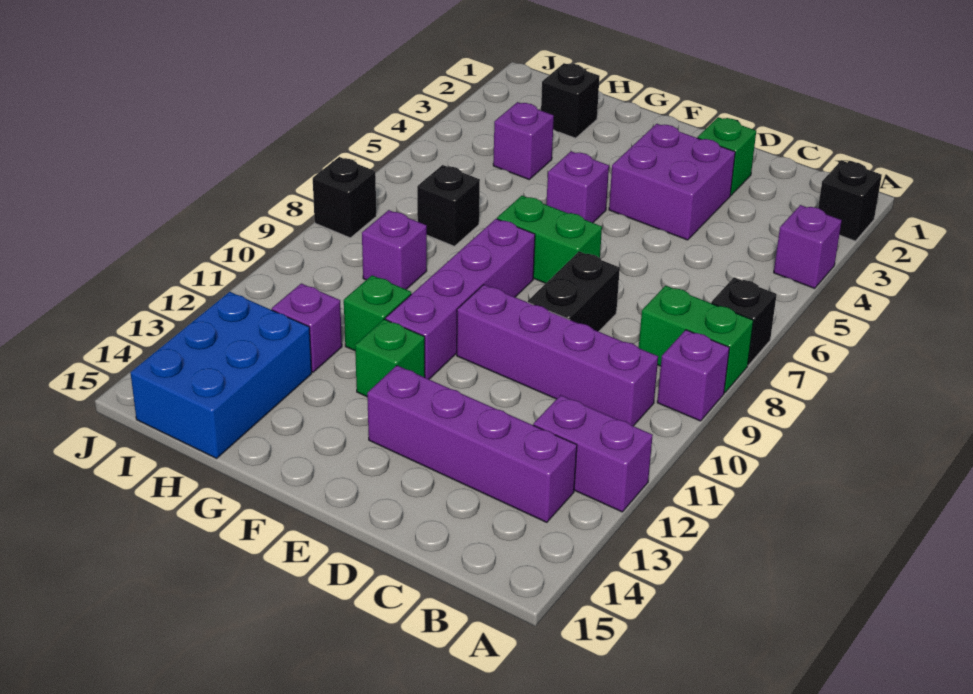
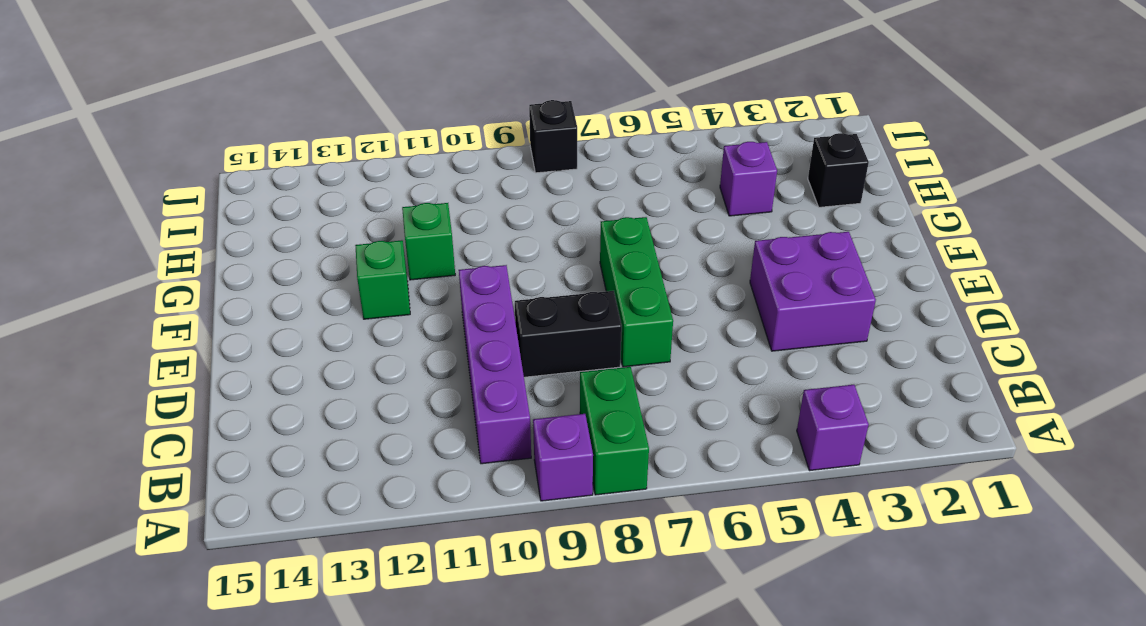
green brick D7:F7 level 1 -> green brick E7:F7 level 1
none -> black brick A2 level 1
none -> black brick A7 level 1
none -> purple brick A12:B12 level 1

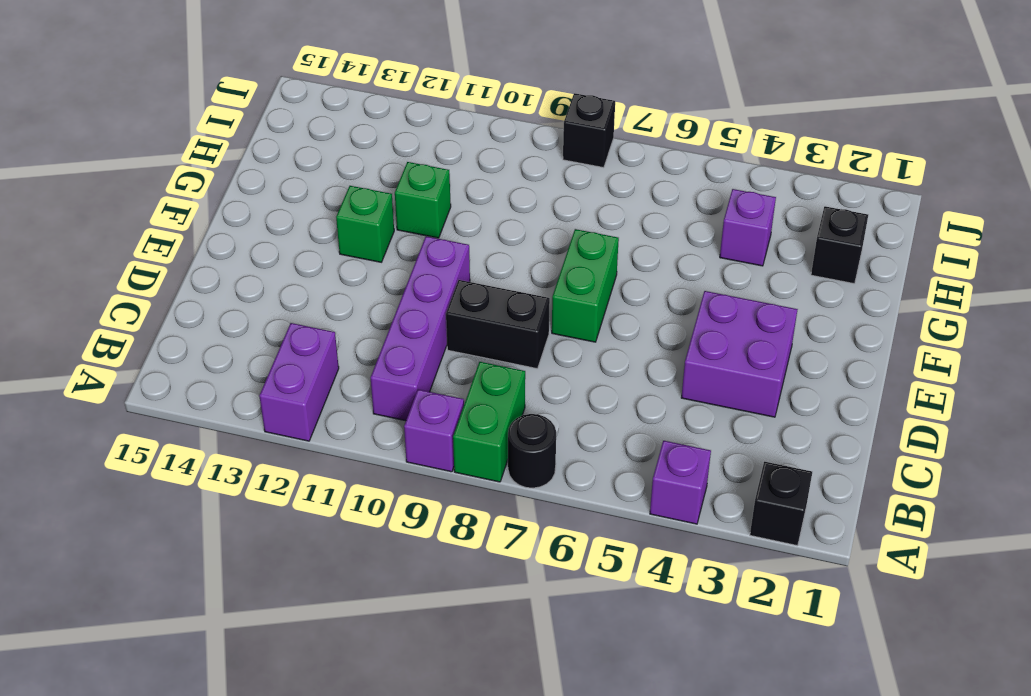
black round brick A7 level 1 -> black brick A7 level 1
none -> purple brick B13:E13 level 1
none -> green brick D2 level 1
none -> purple brick F5 level 1

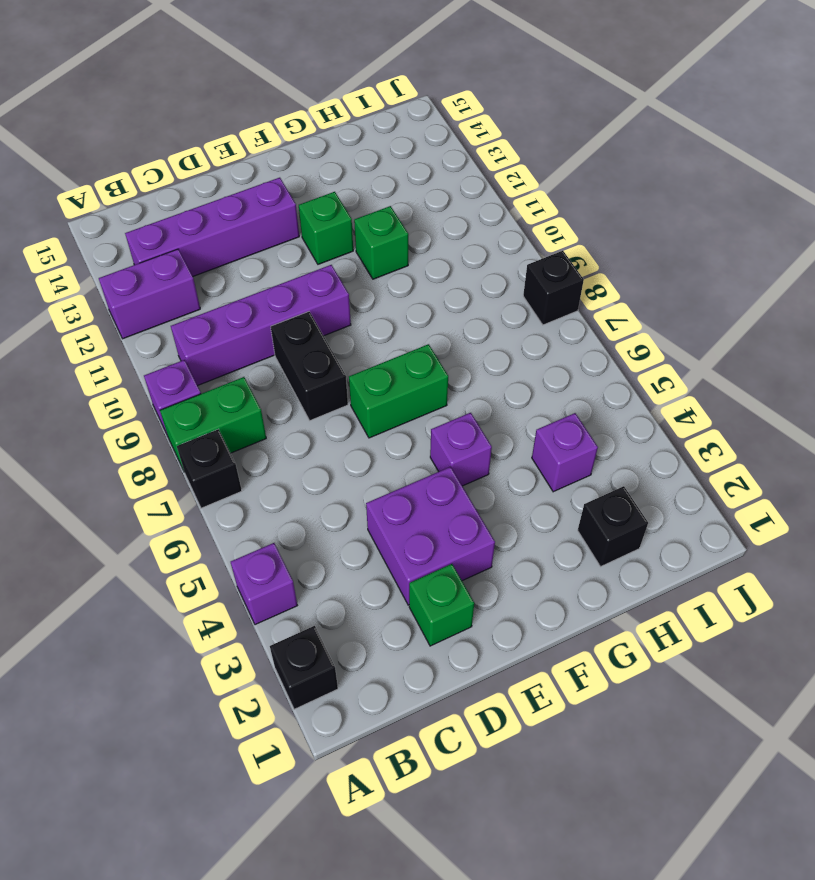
none -> purple brick F8:F11 level 1
none -> black brick H7 level 1
none -> purple brick H9 level 1

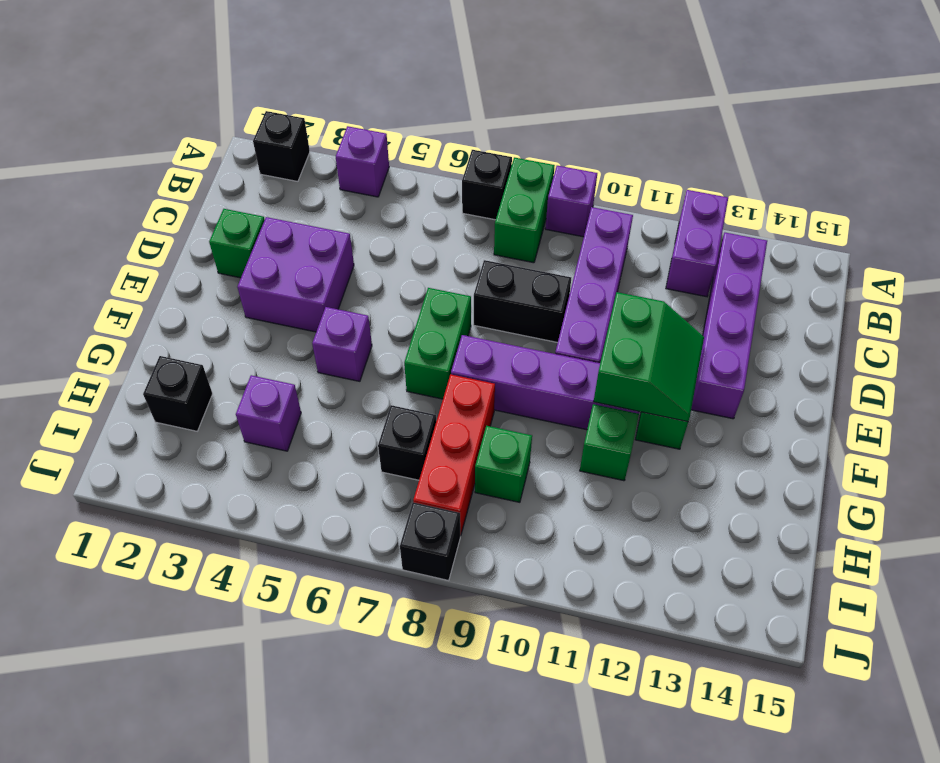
green slope E11:F12 level 2 top 11 -> none
red brick G8:I8 level 1 -> none
green brick H9 level 1 -> purple brick H9 level 1
none -> purple brick H12 level 1
none -> blue brick H13:I15 level 1

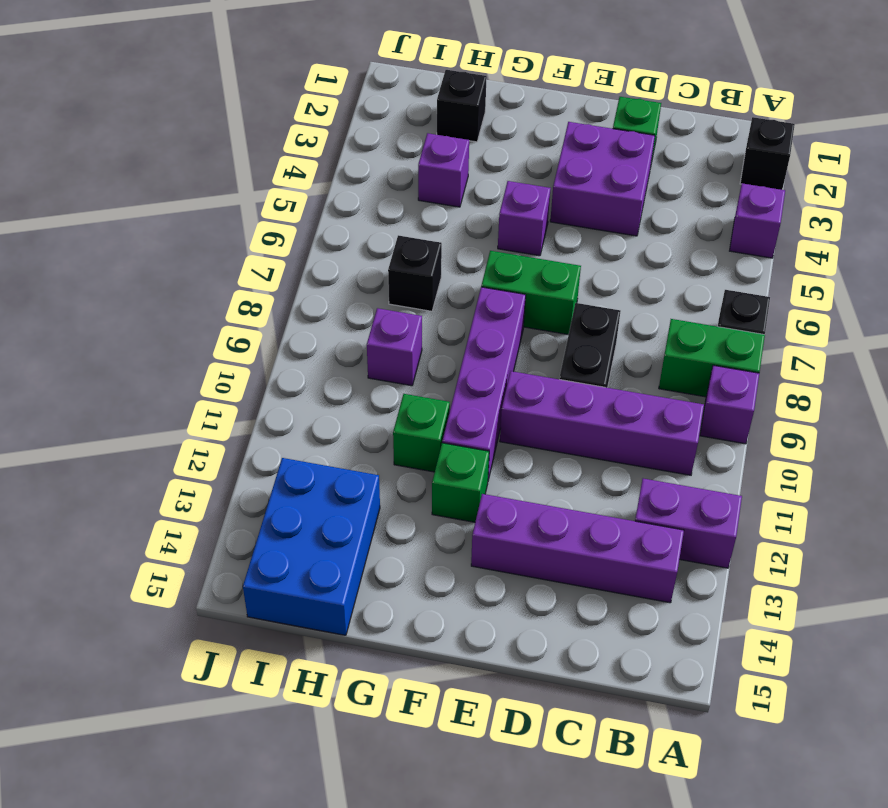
none -> purple brick H12 level 1
none -> black brick J8 level 1

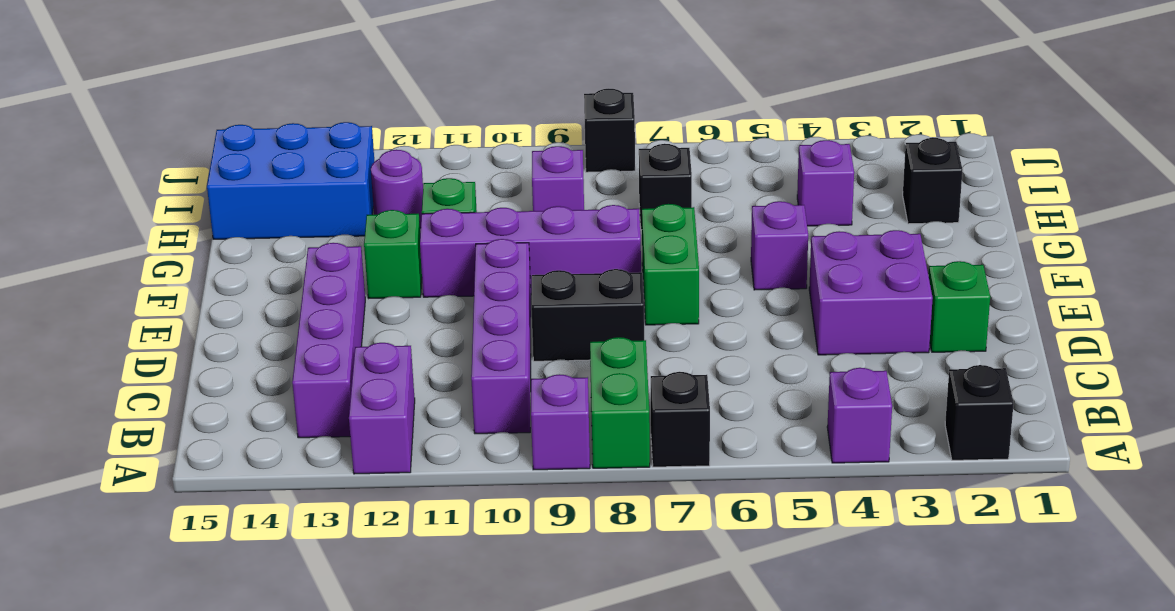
purple round brick H12 level 1 -> purple brick H12 level 1

